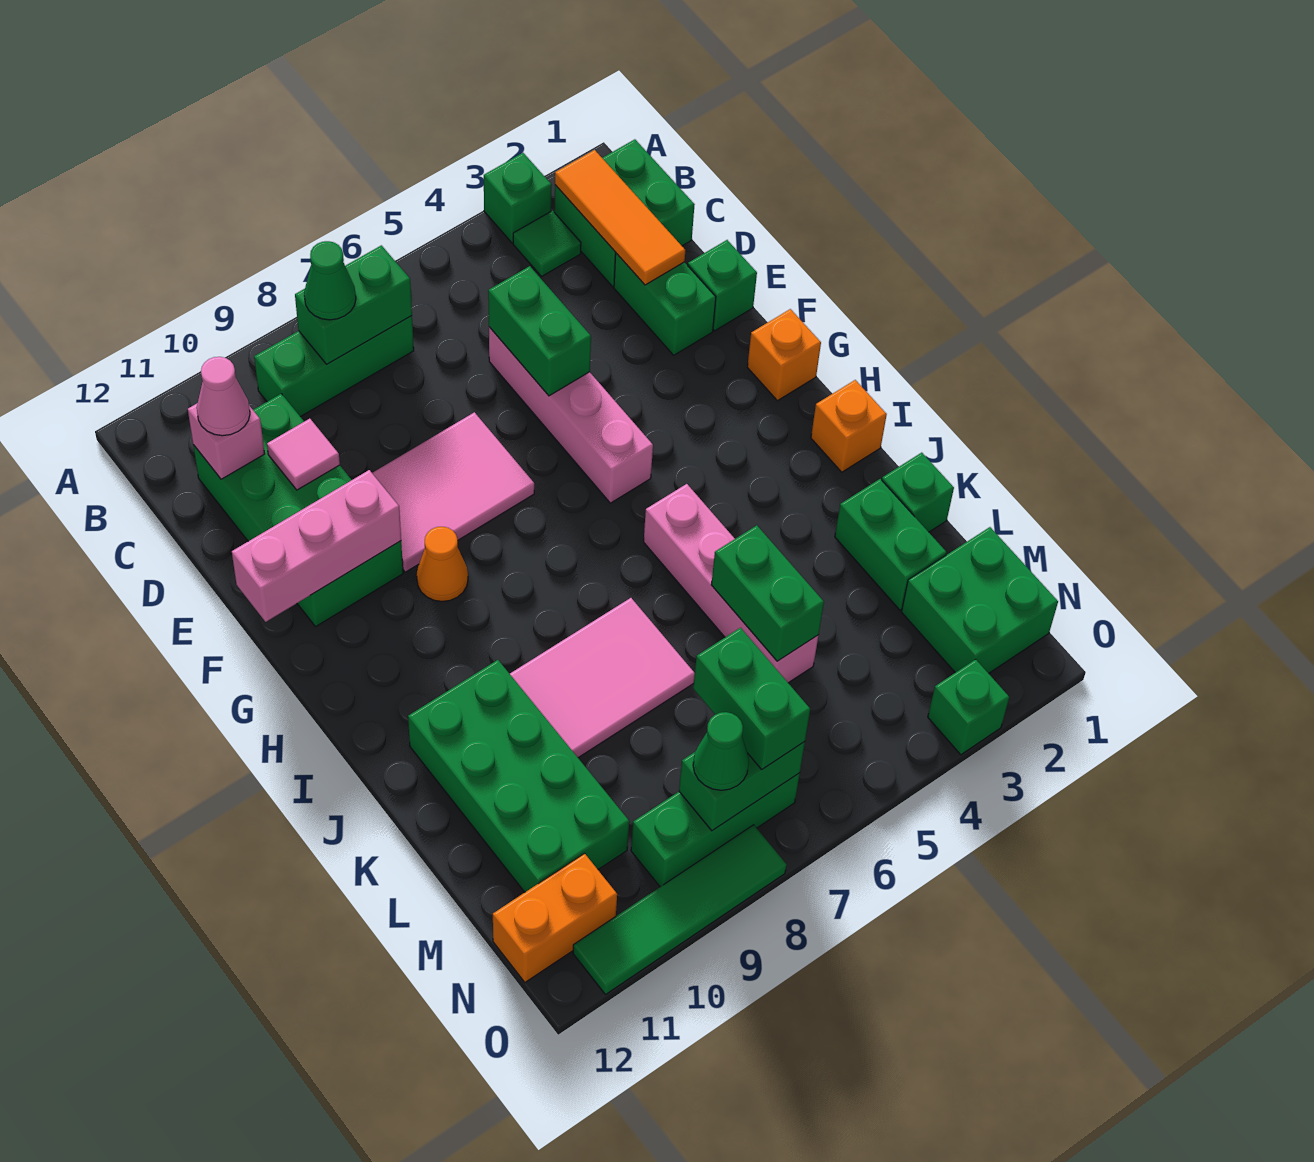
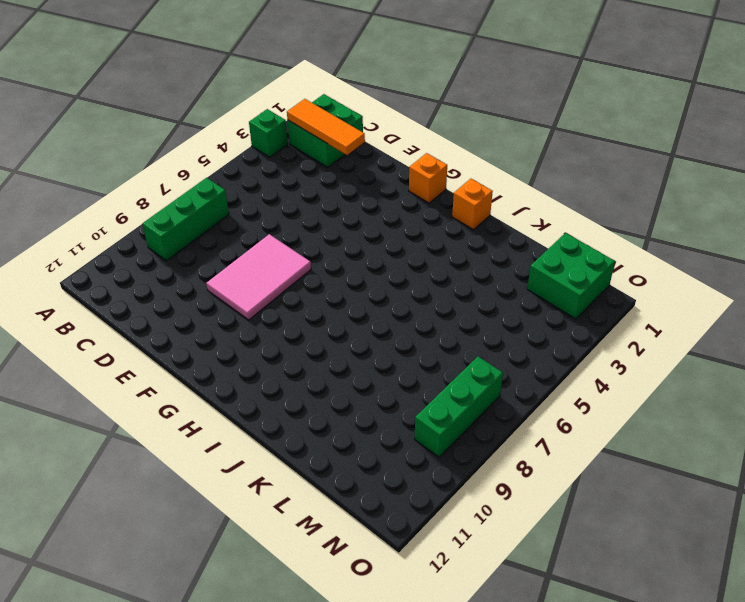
none -> green tile B3 level 1
none -> green brick C10:F11 level 1
none -> green brick D2:E2 level 1
none -> pink brick D5:G5 level 1

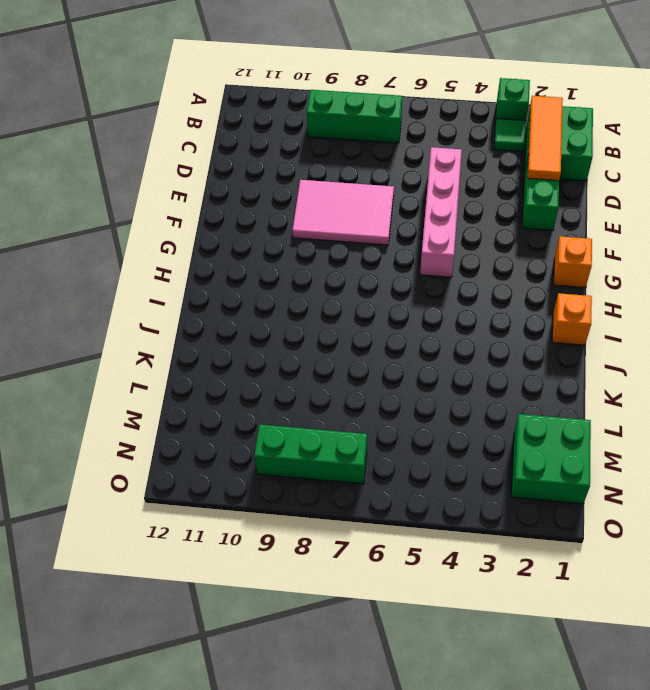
none -> green brick C10:F11 level 1
none -> green brick E1 level 1
none -> orange cone G9 level 1
none -> pink brick I5:L5 level 1

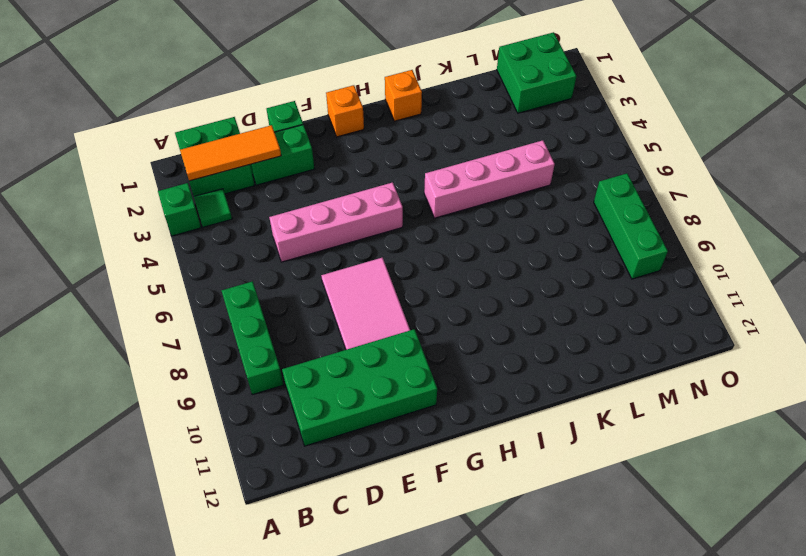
none -> orange cone G9 level 1
none -> pink tile J7:K9 level 1
none -> green brick J10:M11 level 1
none -> green brick K1 level 1

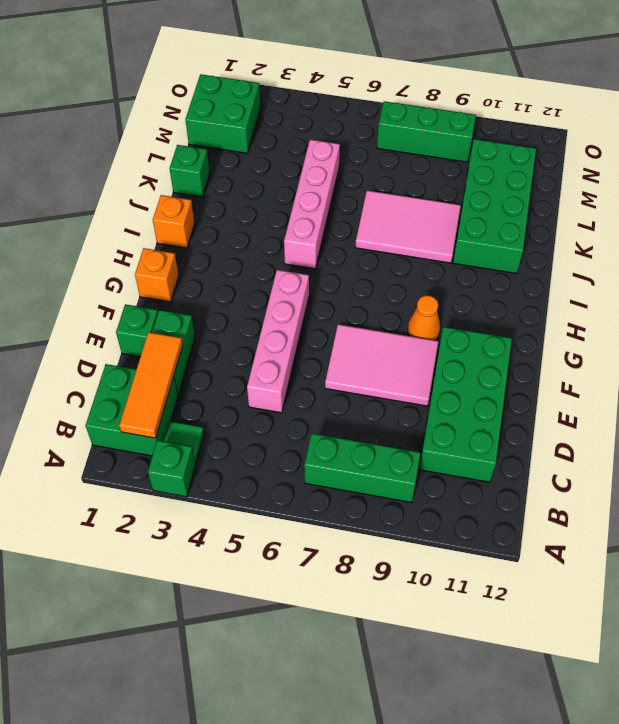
none -> green brick K2:L2 level 1
none -> orange brick N11:N12 level 1
none -> green brick O3 level 1
none -> green tile O8:O11 level 1

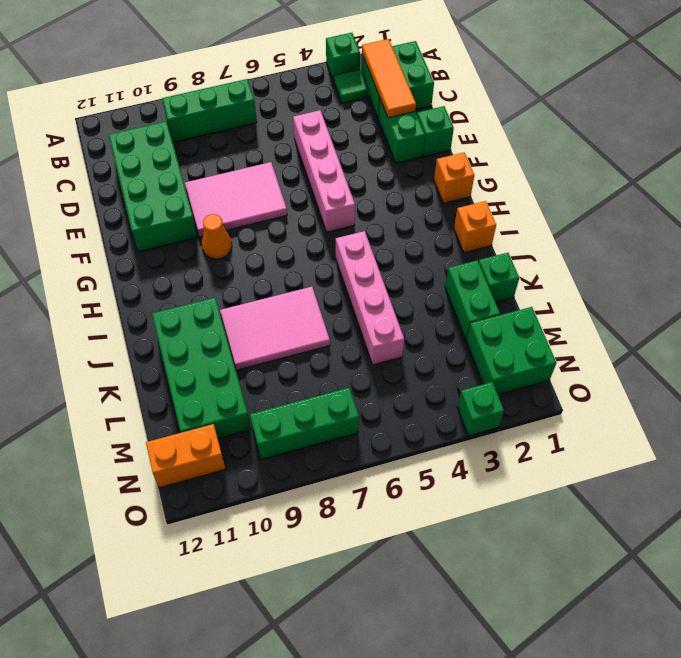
none -> green tile O8:O11 level 1
none -> green brick B7:B8 level 2
none -> pink brick C11 level 2
none -> green brick D5:E5 level 2

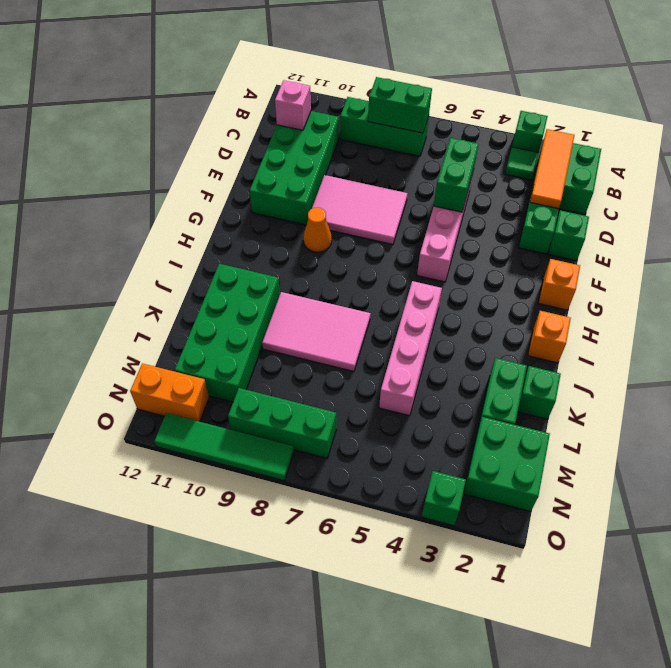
none -> pink tile D10 level 2
none -> pink brick F10:F12 level 2
none -> green brick K5:L5 level 2
none -> green brick N7:N8 level 2

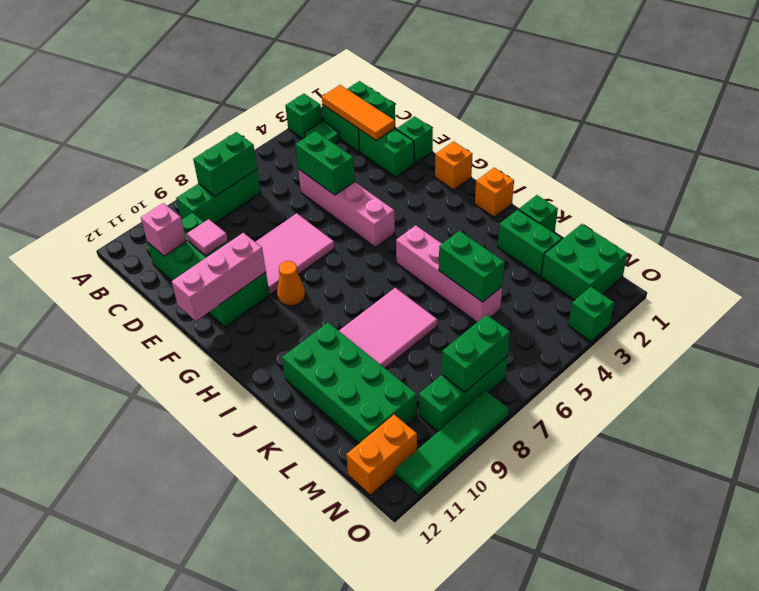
none -> green cone B8 level 3
none -> pink cone C11 level 3
none -> green brick M7:N7 level 3
none -> green cone N8 level 3

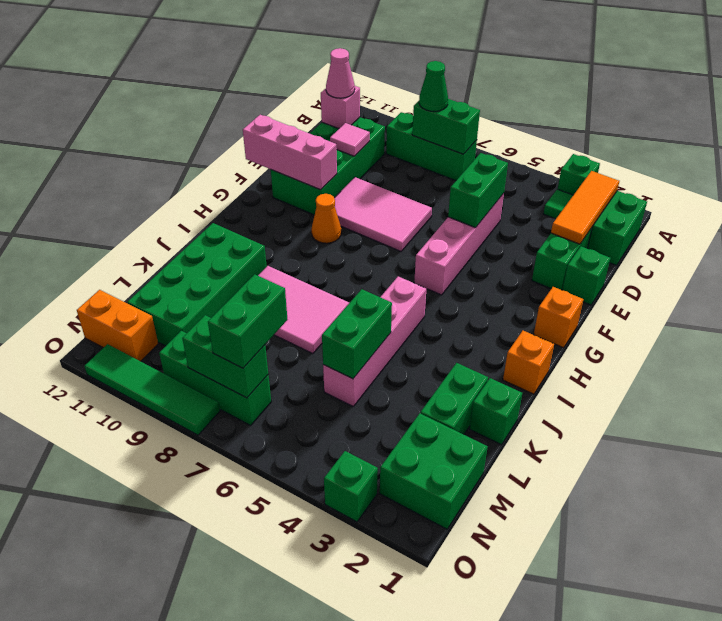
none -> green cone N8 level 3

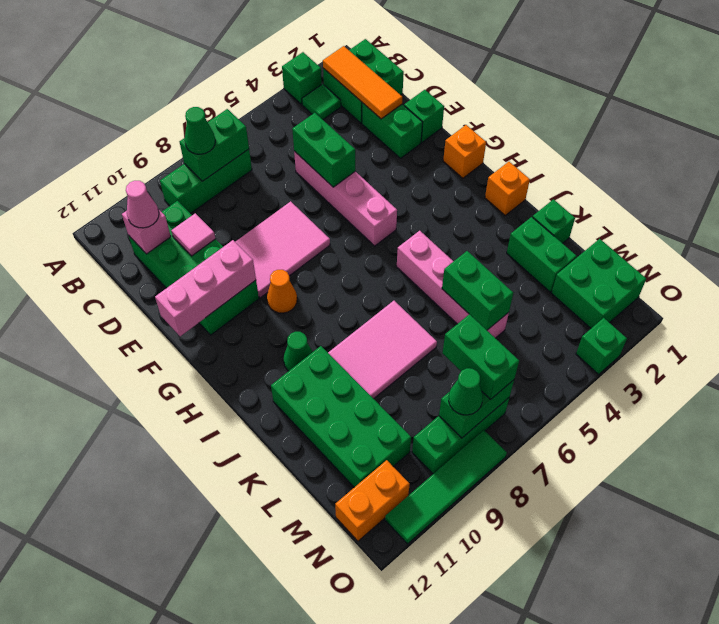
green cone I10 level 1 -> none

